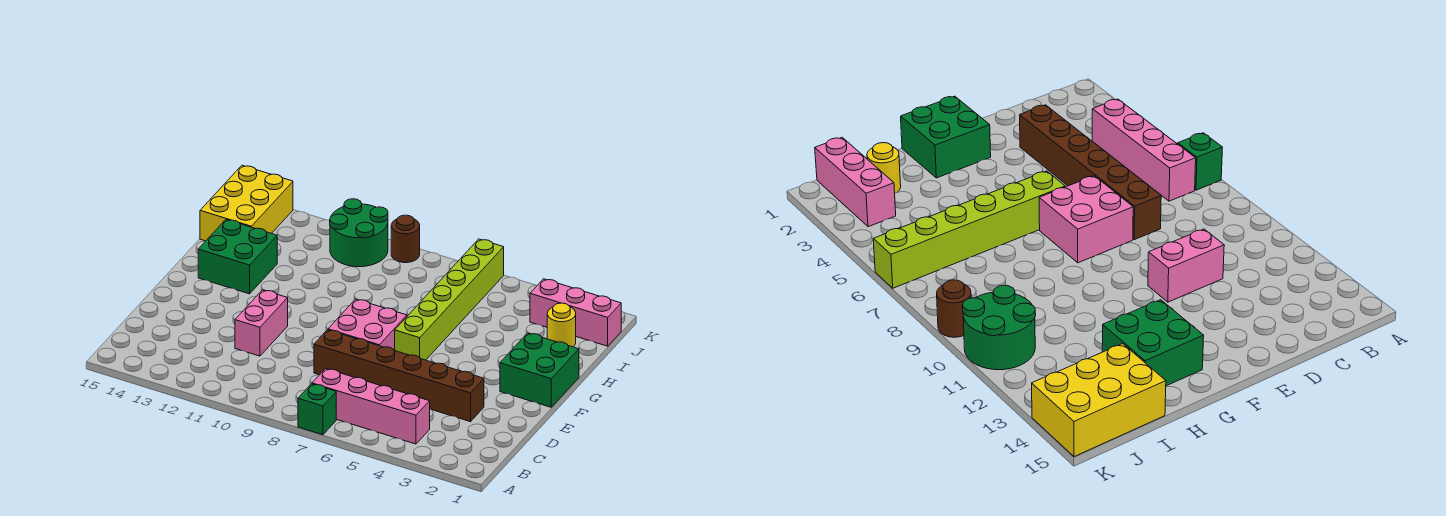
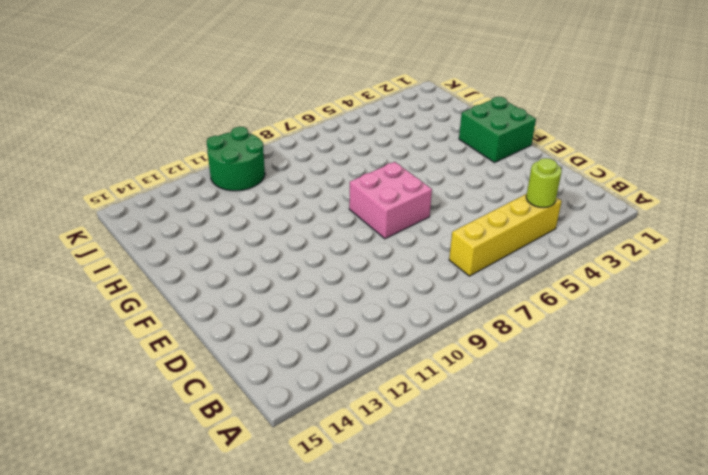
yellow brick B4:B7 level 1 -> pink brick B4:B7 level 1
lime round brick B4 level 2 -> none
none -> green brick A7 level 1
none -> brown brick D3:D8 level 1
none -> pink brick D11:E11 level 1

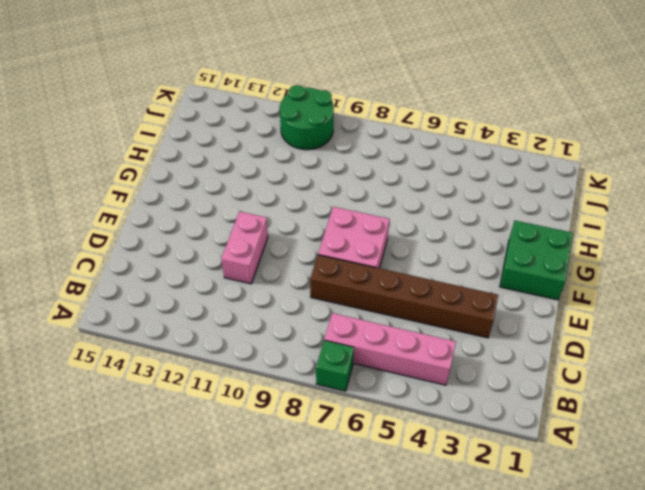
none -> lime brick F6:K6 level 1
none -> green brick G13:H14 level 1
none -> yellow round brick I2 level 1

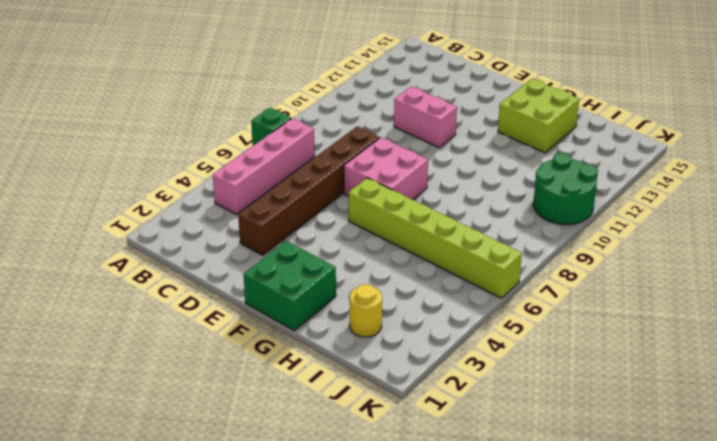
lime brick G13:H14 level 1 -> green brick G13:H14 level 1
none -> yellow brick I14:K15 level 1
none -> pink brick J1:J3 level 1
none -> brown round brick K9 level 1

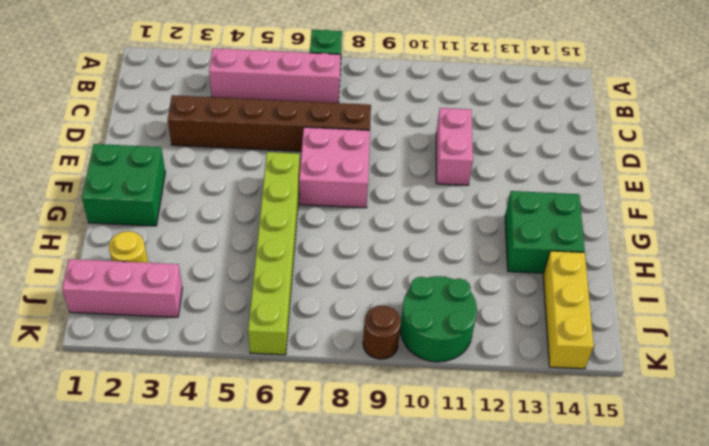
yellow brick I14:K14 level 1 -> yellow brick I14:K15 level 1

